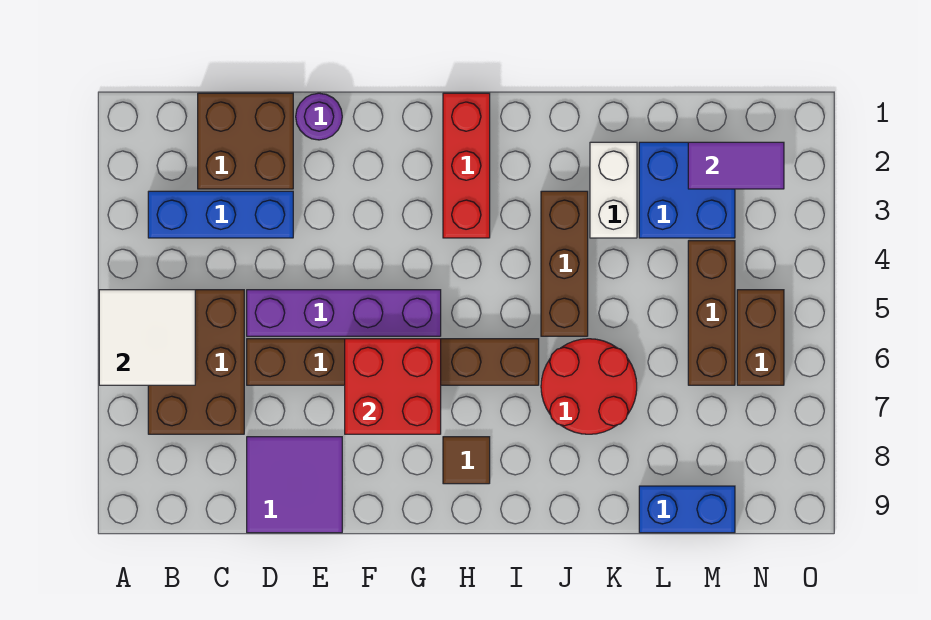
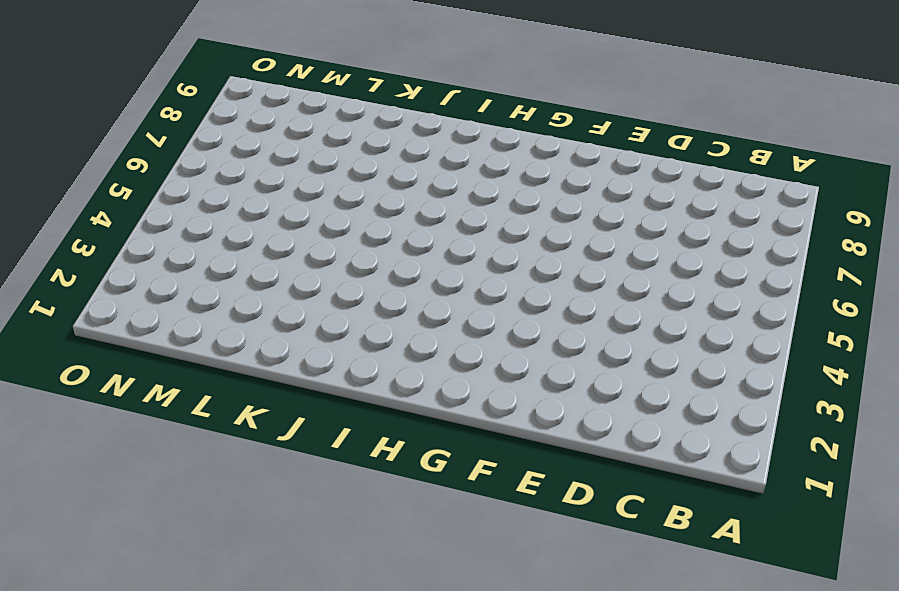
none -> blue brick B3:D3 level 1
none -> brown brick B5:C7 level 1
none -> brown brick C1:D2 level 1

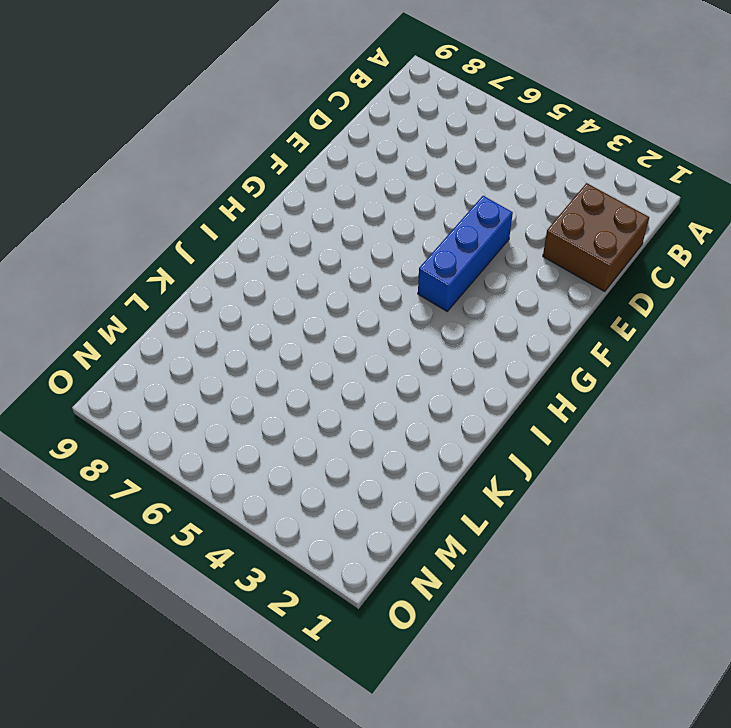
blue brick E4:G4 level 1 -> blue brick B3:D3 level 1
none -> brown brick B5:C7 level 1
none -> purple brick D5:G5 level 1
none -> brown brick D6:I6 level 1

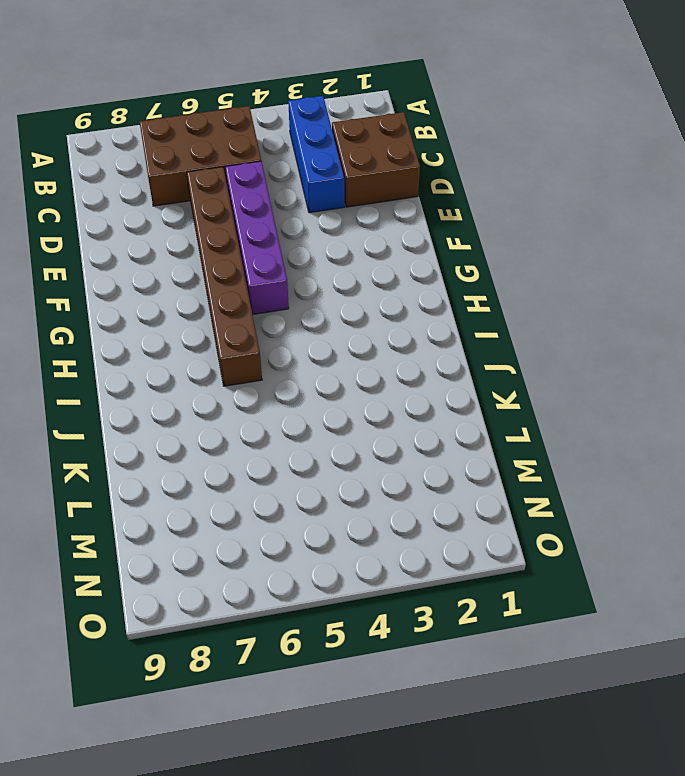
none -> purple tile D8:E9 level 1
none -> purple round brick E1 level 1
none -> red brick H1:H3 level 1

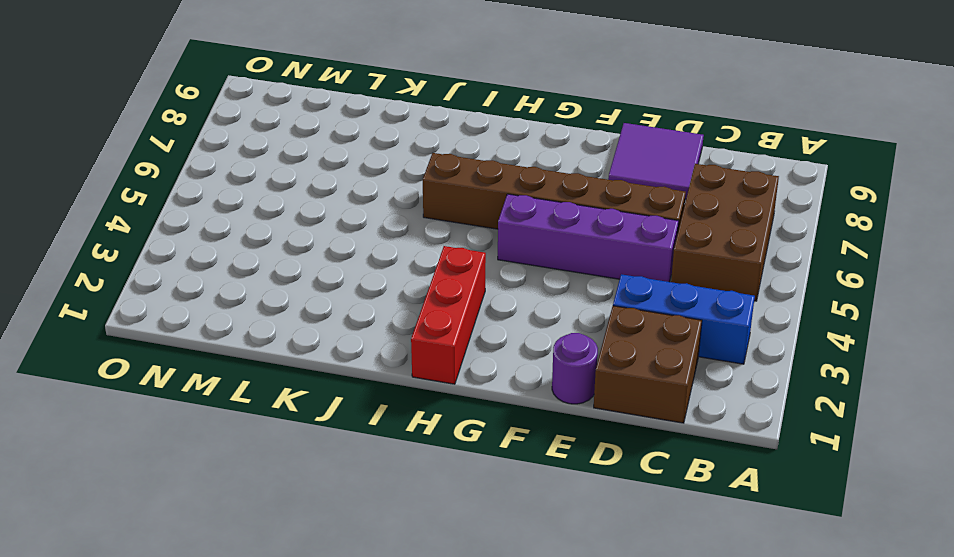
none -> brown tile H8 level 1
none -> brown brick J3:J5 level 1
none -> red round brick J6:K7 level 1

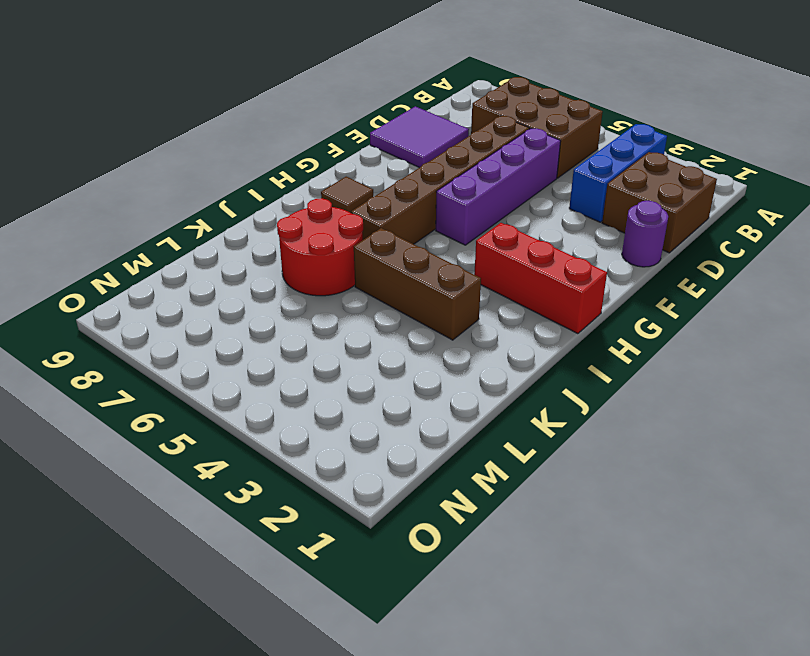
none -> white brick K2:K3 level 1
none -> blue brick L2:M3 level 1
none -> blue brick L9:M9 level 1

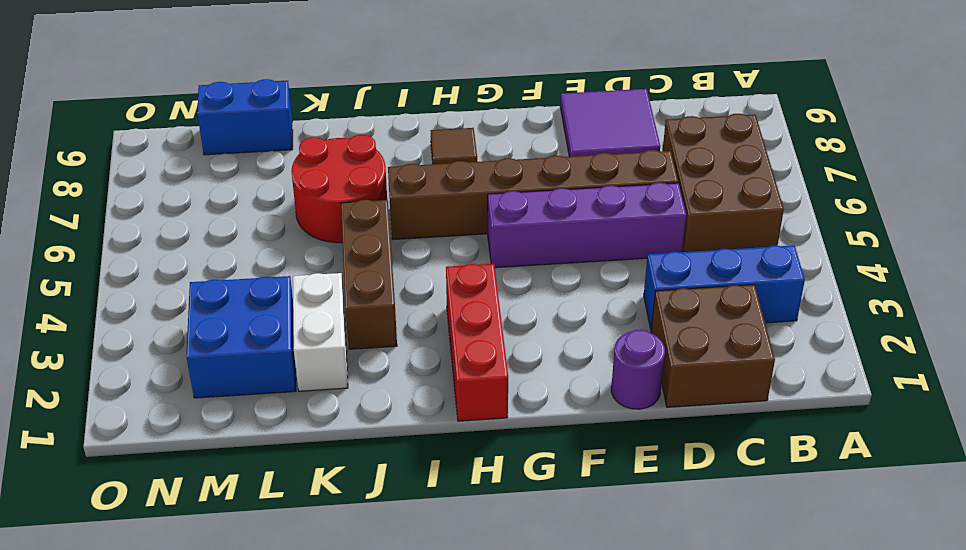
none -> brown brick M4:M6 level 1
none -> brown brick N5:N6 level 1
none -> white tile A5:B6 level 2

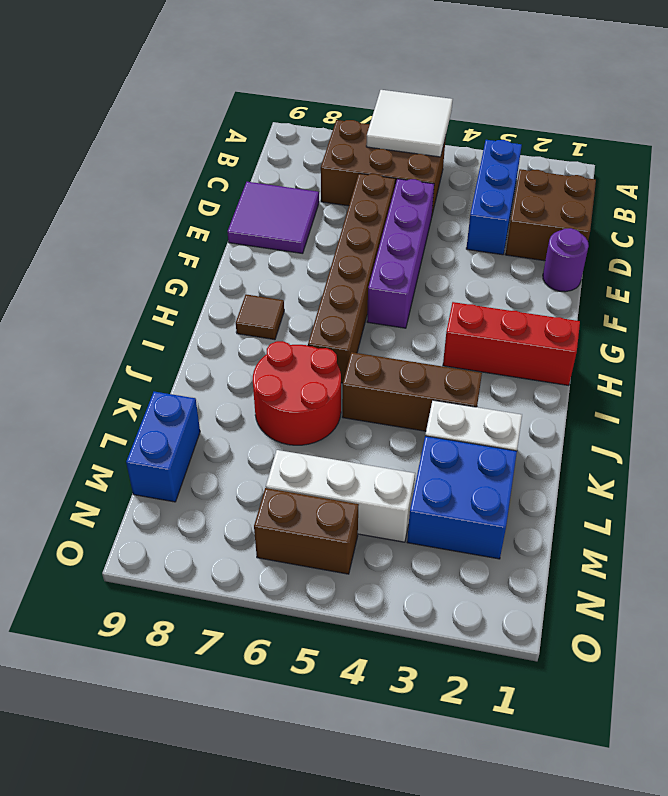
white brick M4:M6 level 1 -> brown brick M4:M6 level 1
none -> red brick F6:G7 level 2
none -> purple tile M2:N2 level 2

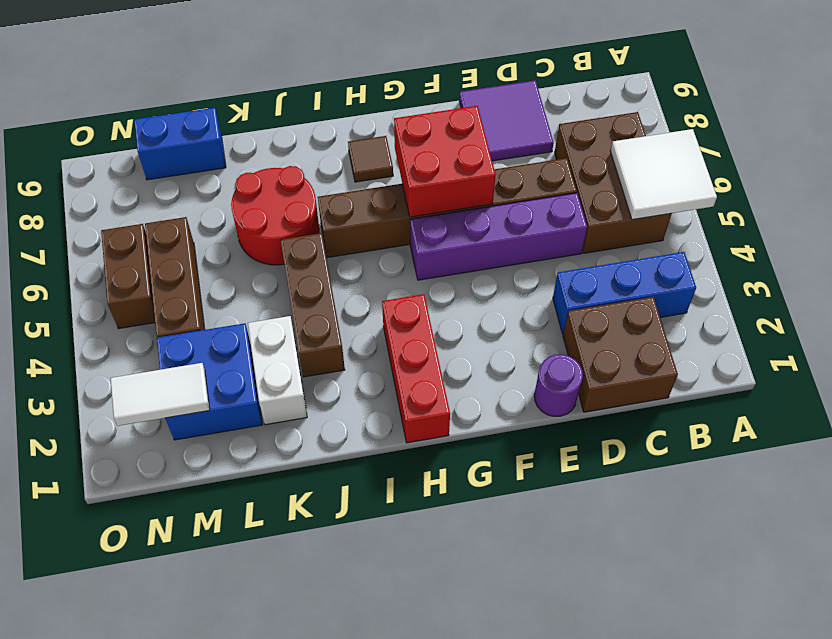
white tile M2:N2 level 2 -> purple tile M2:N2 level 2

